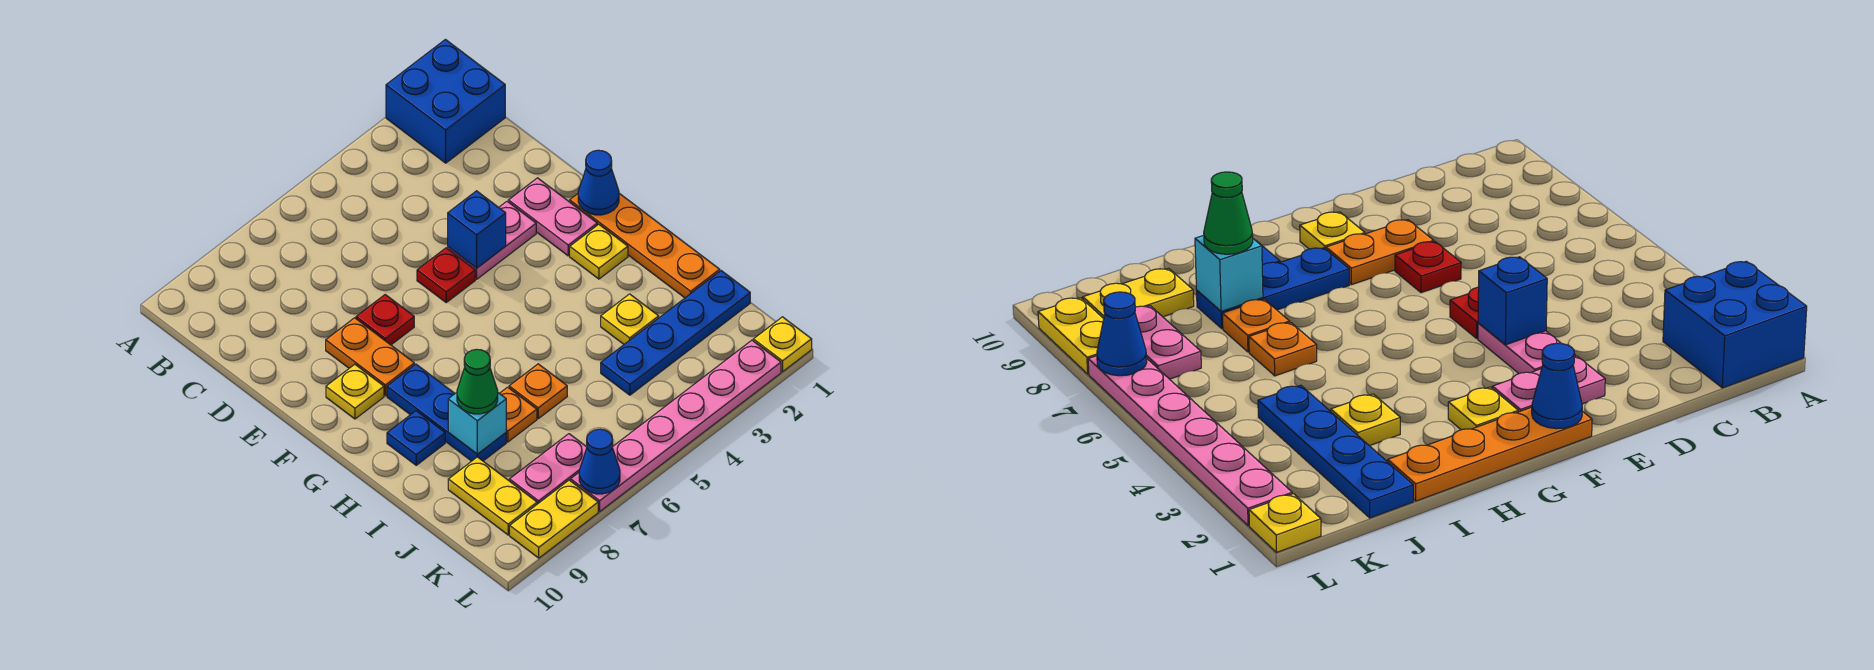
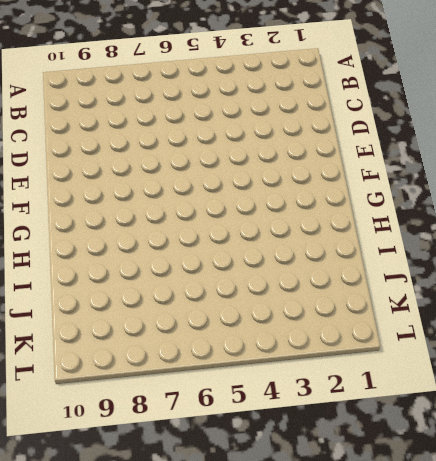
none -> blue brick A1:B2 level 1
none -> pink plate E2:F2 level 1
none -> pink plate E3:E4 level 1

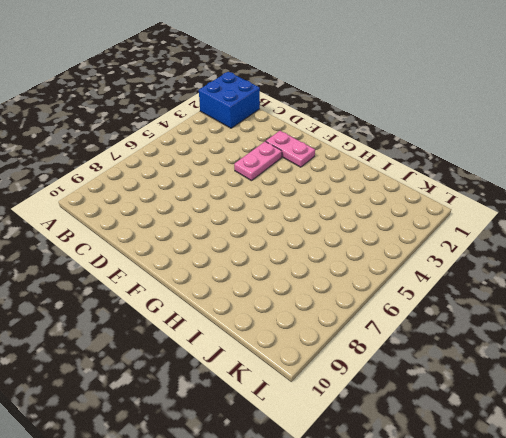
none -> red plate E5 level 1
none -> red plate E7 level 1
none -> orange plate E8:F8 level 1

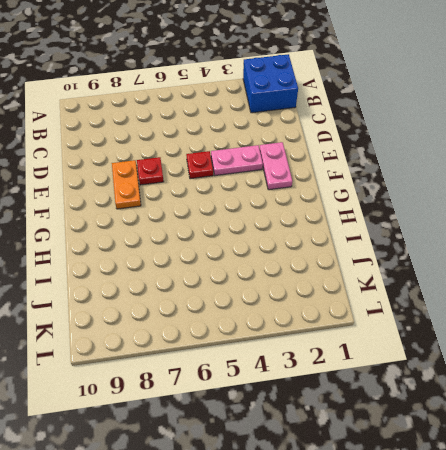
none -> orange plate F1:I1 level 1
none -> yellow plate F9 level 1
none -> yellow plate G2 level 1

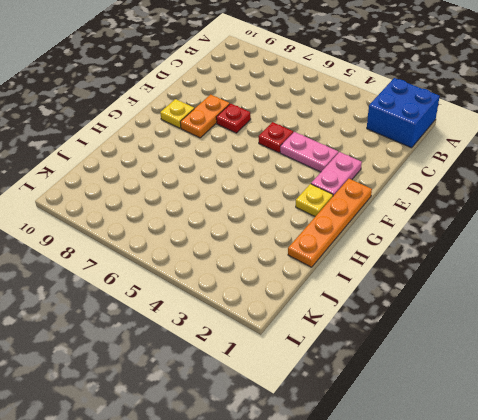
none -> blue plate G8:I8 level 1
none -> blue plate H9 level 1
none -> yellow plate I3 level 1

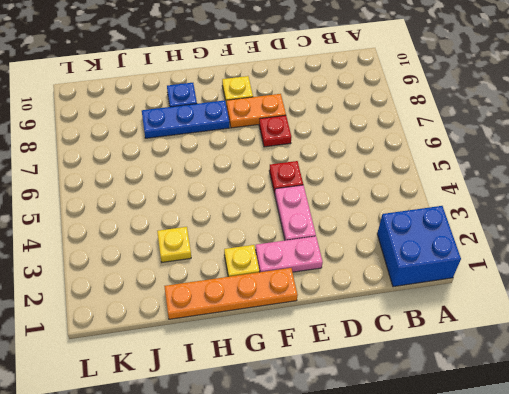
none -> orange plate I6 level 1
none -> orange plate I7 level 1
none -> blue plate J1:J4 level 1

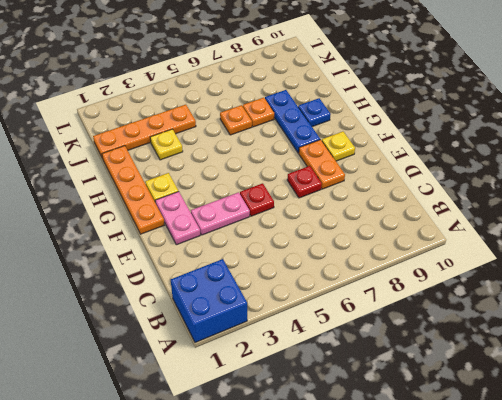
orange plate J1:J4 level 1 -> blue plate J1:J4 level 1
none -> yellow plate J9:K9 level 1
none -> pink plate K7:K8 level 1
none -> yellow plate L1 level 1

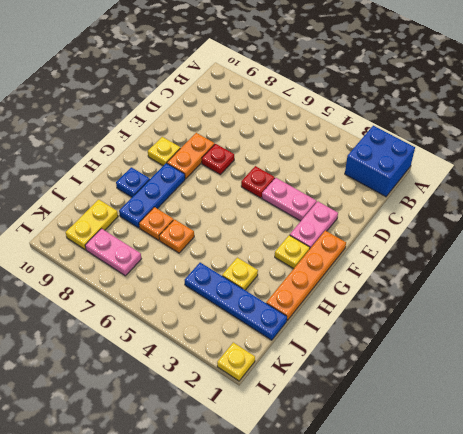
none -> pink plate L2:L7 level 1
none -> yellow plate L8:L9 level 1
none -> blue brick E4 level 2

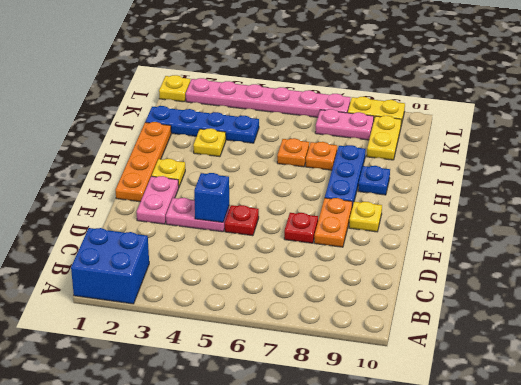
none -> blue cone F1 level 2
none -> cyan brick I8 level 2
none -> blue cone L7 level 2

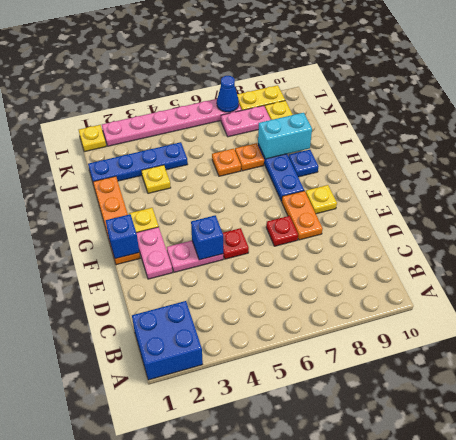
blue brick F1 level 2 -> blue cone F1 level 2
cyan brick I8:I9 level 2 -> cyan brick I8 level 2
none -> green cone I8 level 3

